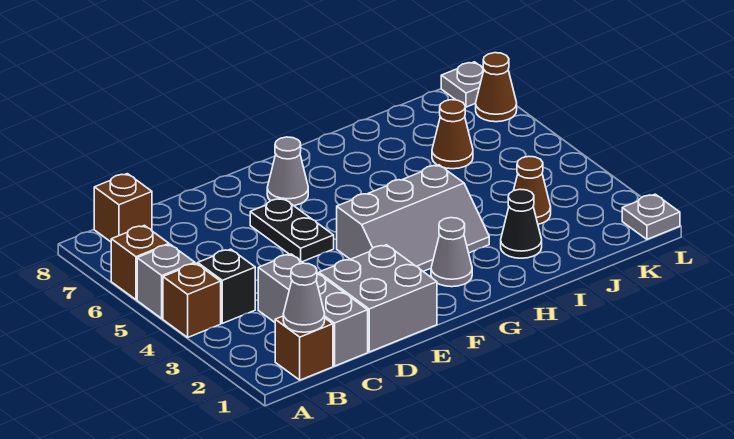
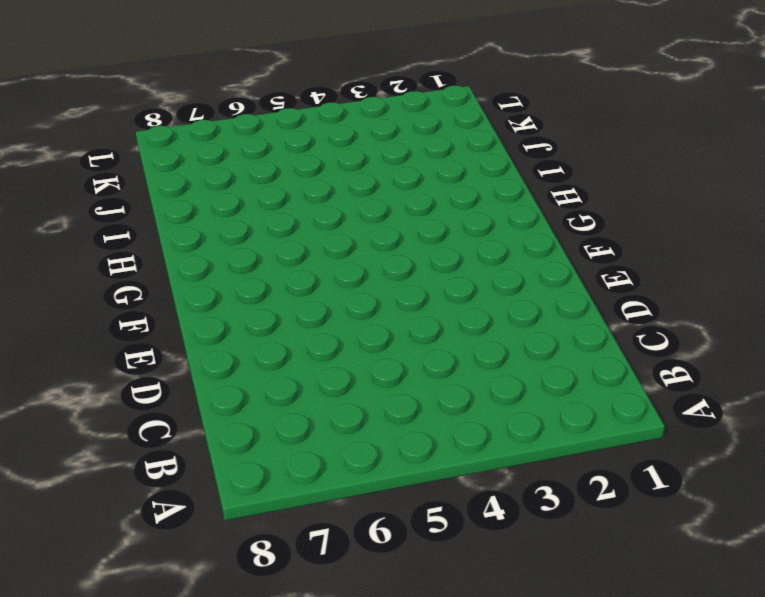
none -> brown brick A4 level 1
none -> grey brick A5 level 1
none -> brown brick A6 level 1

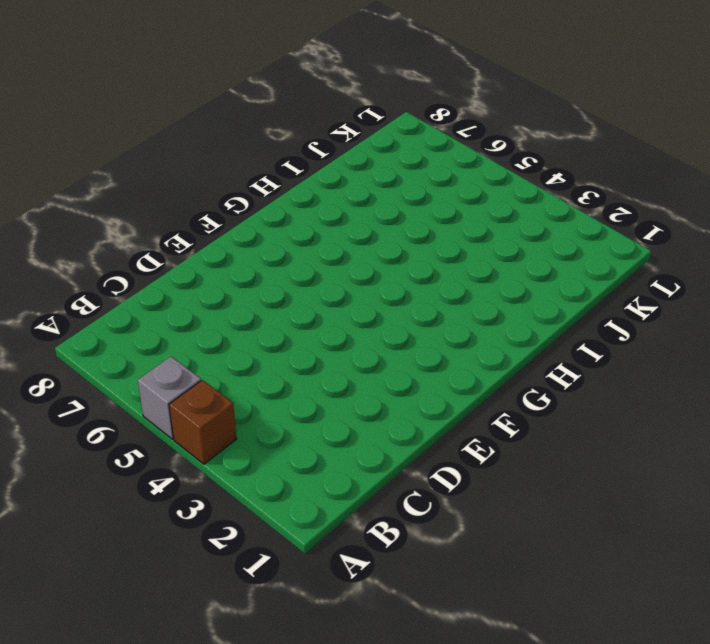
none -> brown brick A6 level 1
none -> brown brick B1 level 1
none -> black brick B4 level 1

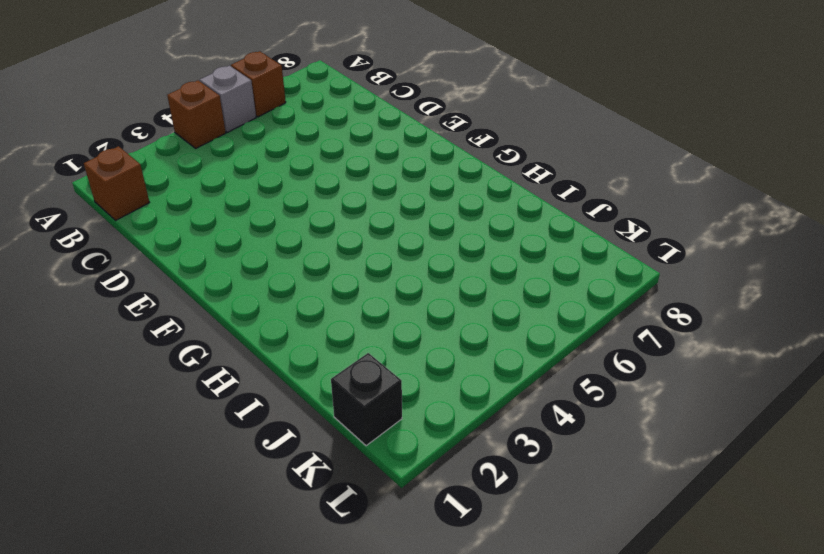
black brick K1 level 1 -> black brick B4 level 1
none -> brown brick B8 level 1
none -> grey brick C1:C3 level 1
none -> grey brick D1:E2 level 1

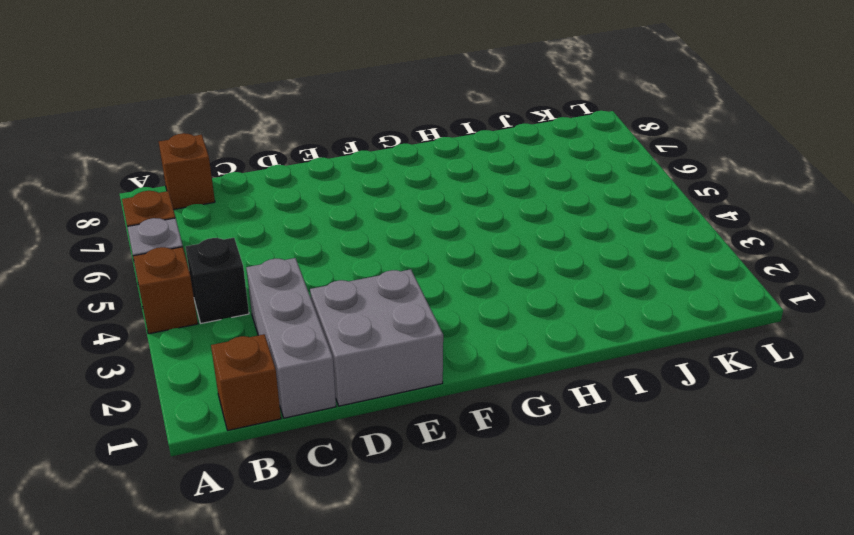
none -> black plate E5:E6 level 1
none -> grey slope F3:H4 level 1 top 4
none -> grey cone F7 level 1

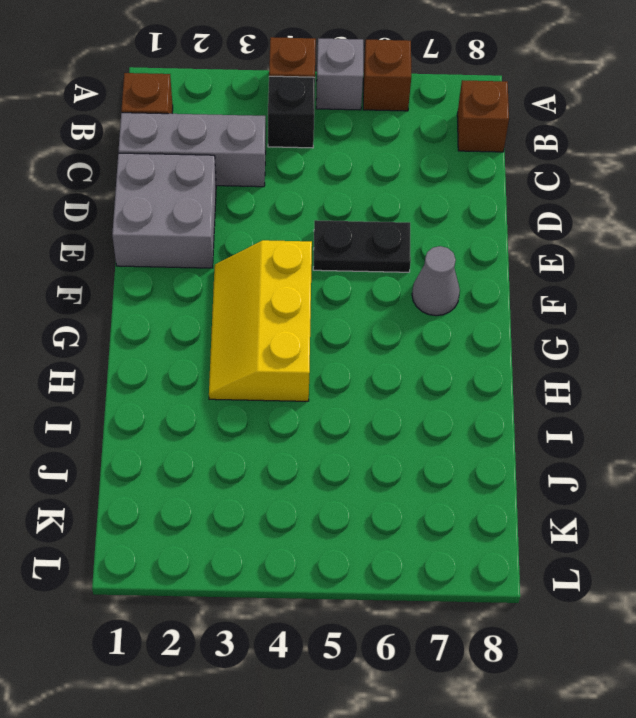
yellow slope F3:H4 level 1 top 4 -> grey slope F3:H4 level 1 top 4
none -> grey cone G2 level 1
none -> black cone I2 level 1
none -> brown cone J3 level 1

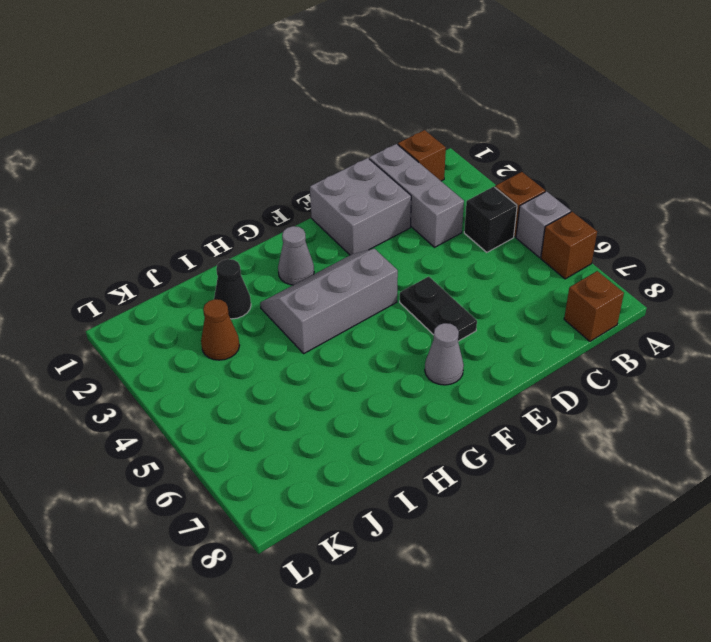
none -> brown cone J6 level 1
none -> grey plate L1 level 1
none -> brown cone L7 level 1

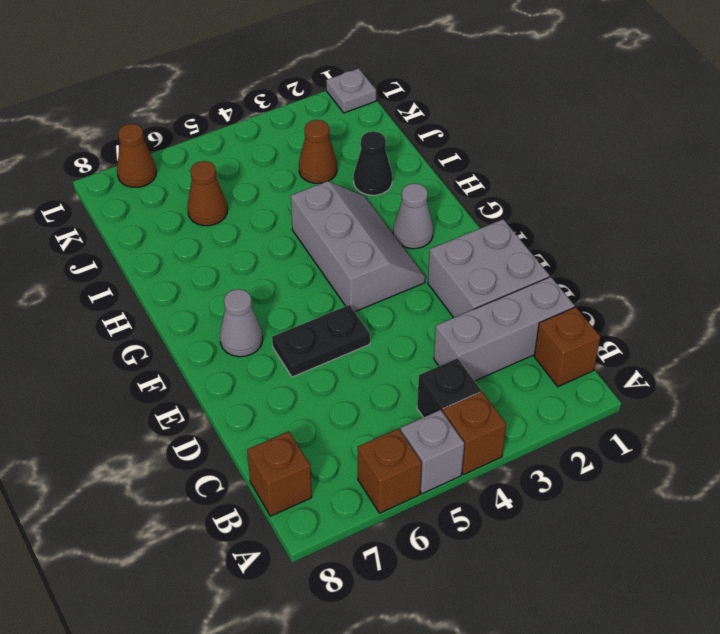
none -> grey plate L8 level 1
none -> grey cone B1 level 2

